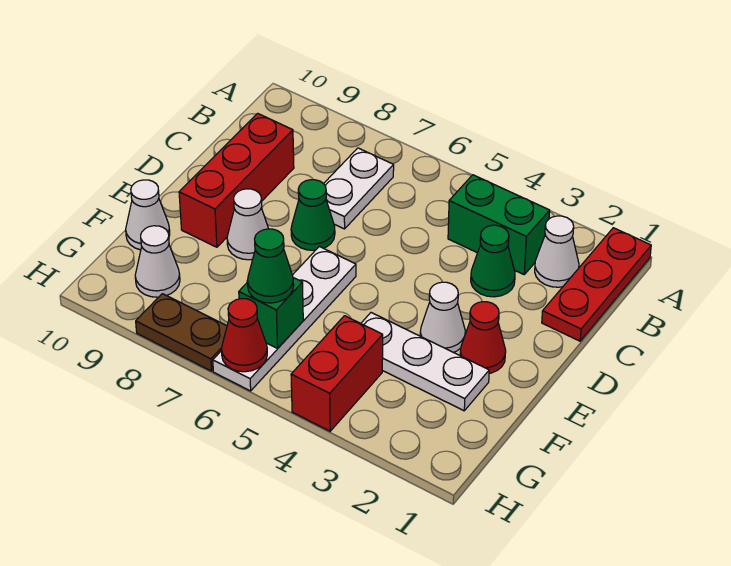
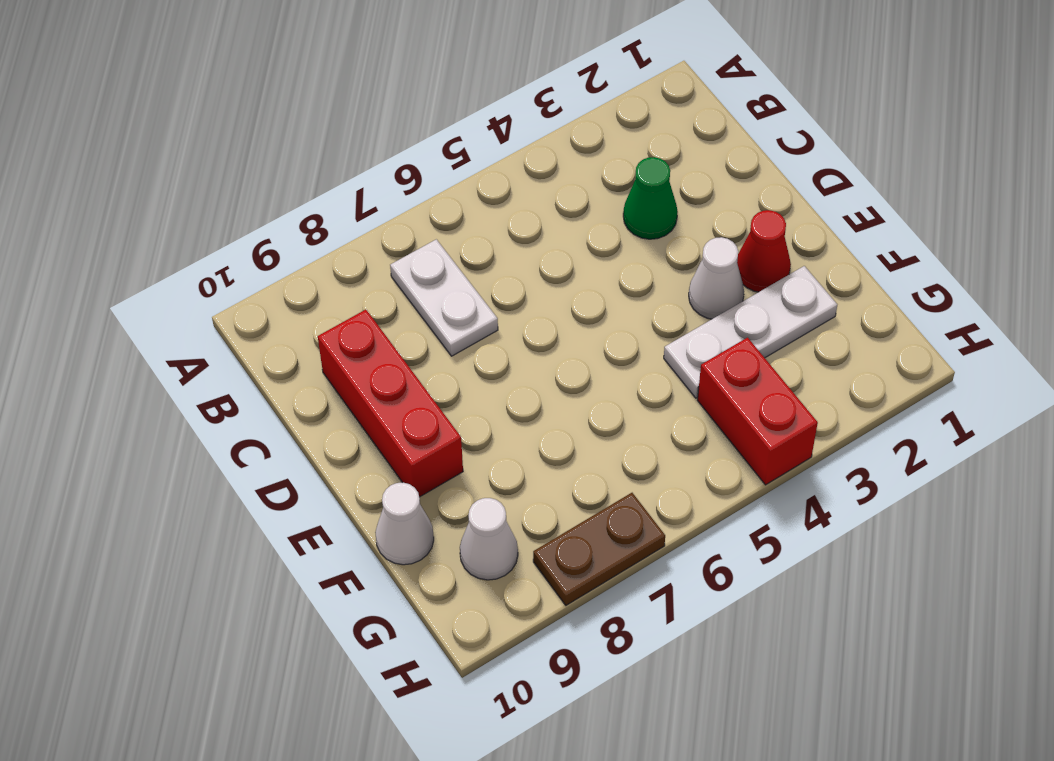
none -> red plate A1:C1 level 1
none -> white cone B2 level 1
none -> green brick B3:B4 level 1

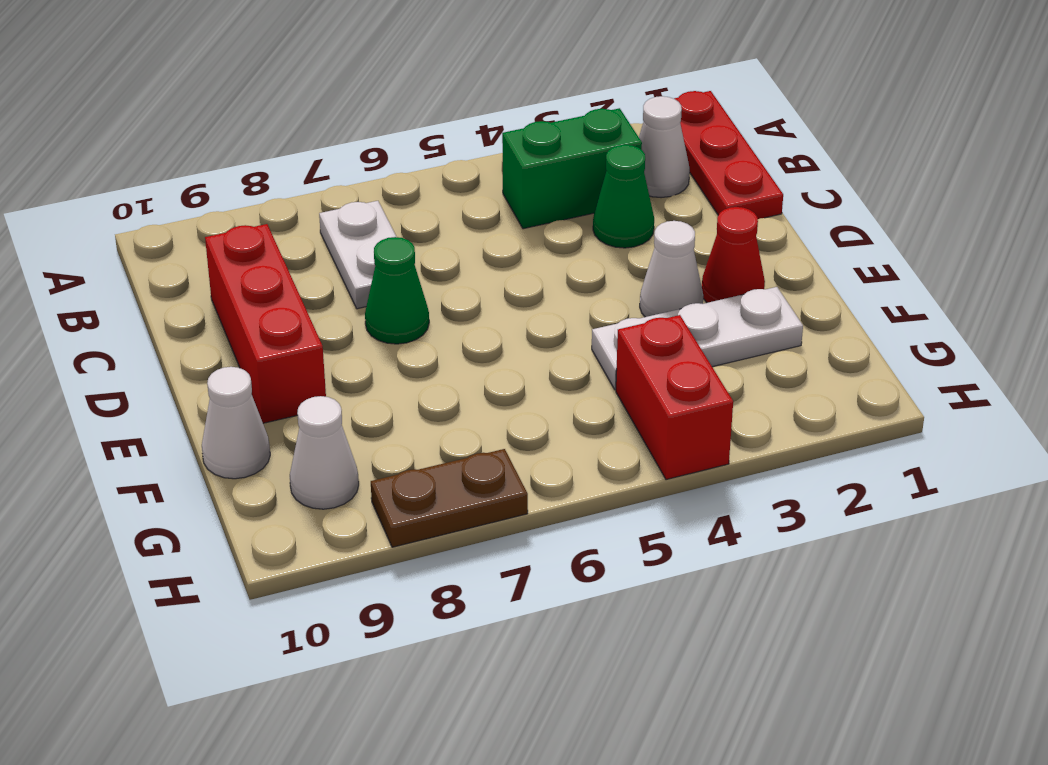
none -> white plate E6:H6 level 1
none -> white cone E8 level 1
none -> green brick G6 level 2

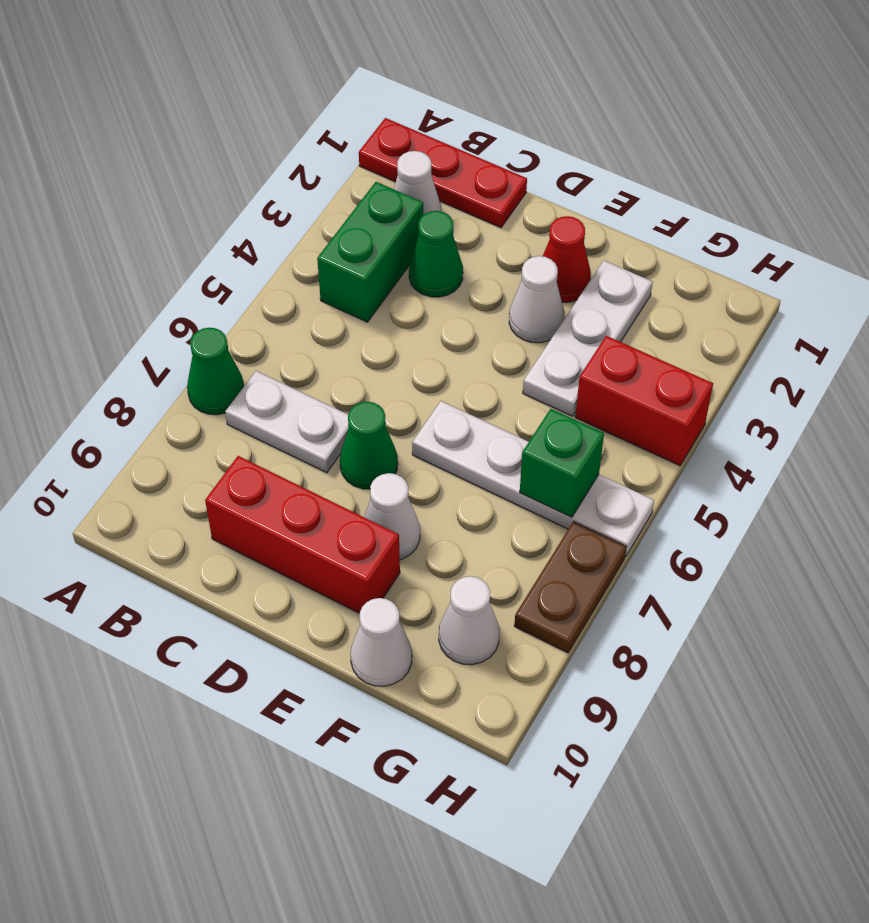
green cone A7 level 1 -> green cone G6 level 3
none -> red cone H6 level 2

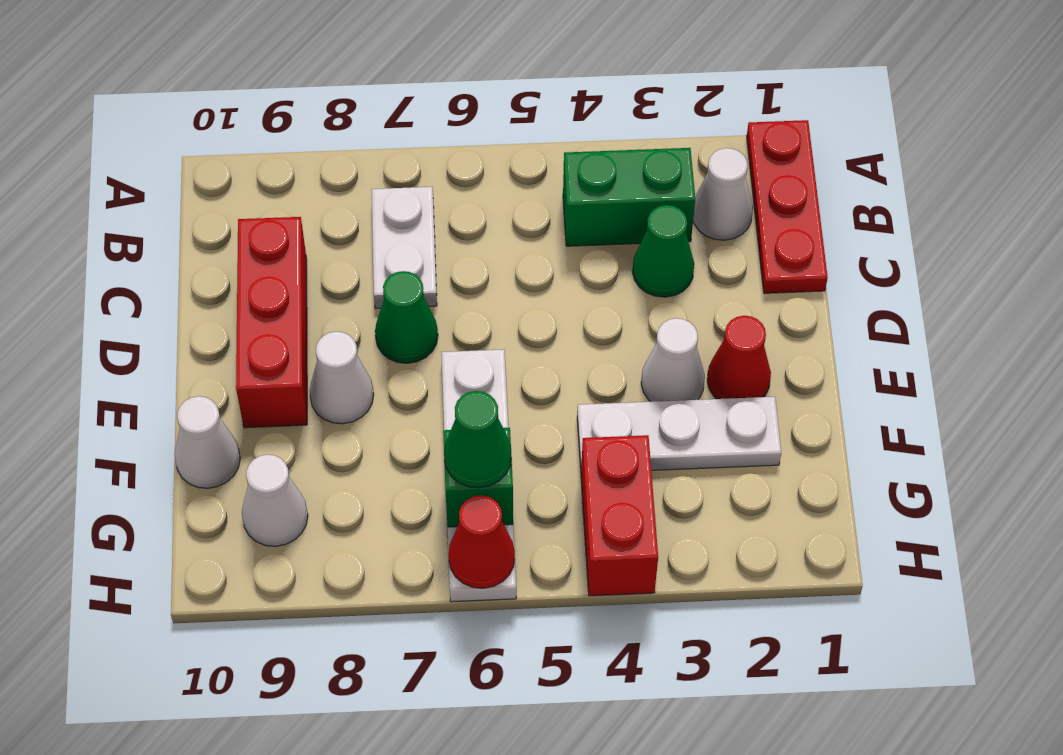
none -> brown plate H7:H8 level 1

